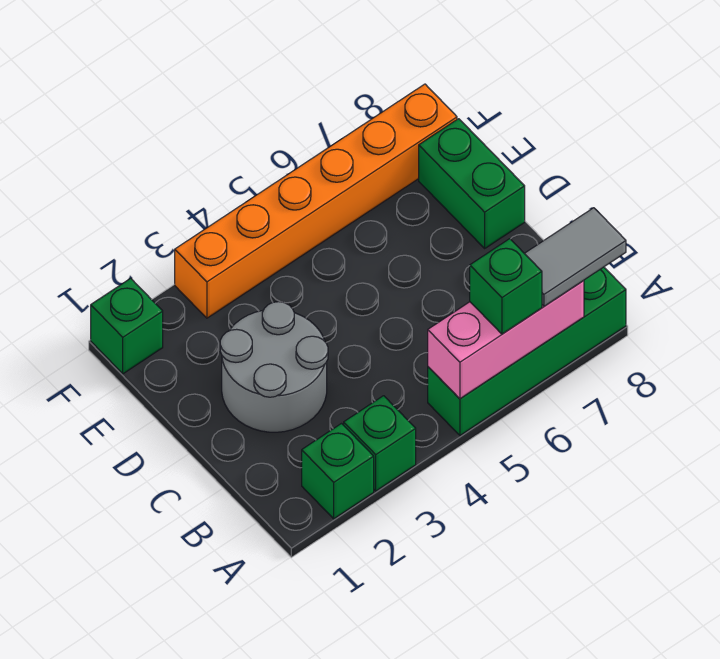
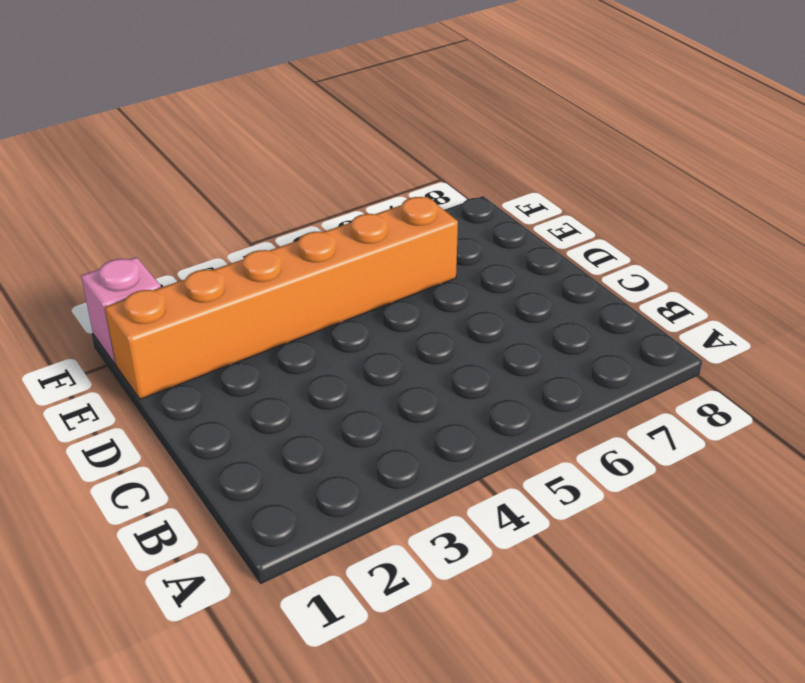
orange brick E1:E6 level 1 -> orange brick F3:F8 level 1
pink brick F1 level 1 -> green brick F1 level 1
none -> green brick A2 level 1
none -> green brick A3 level 1

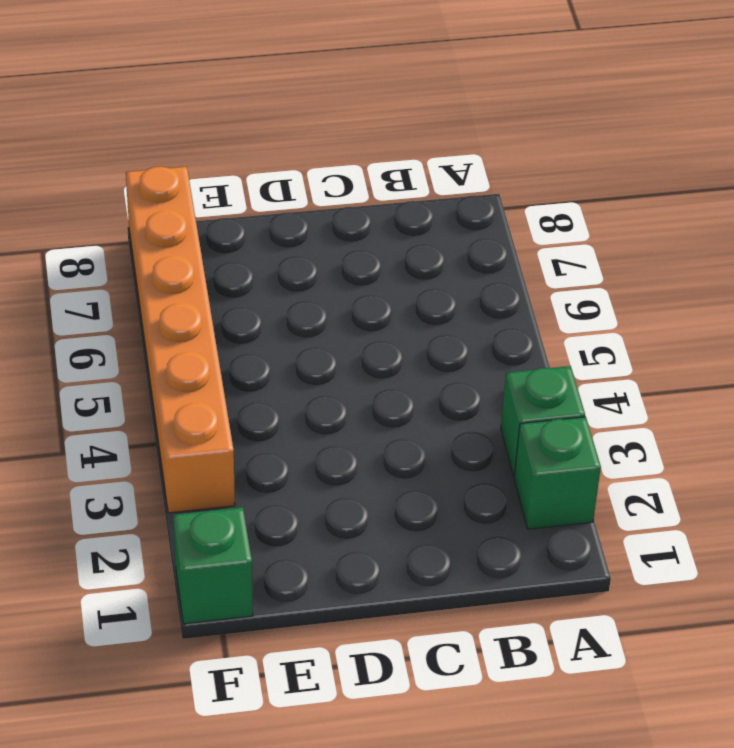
none -> green brick A5:A8 level 1
none -> grey round brick C2:D3 level 1

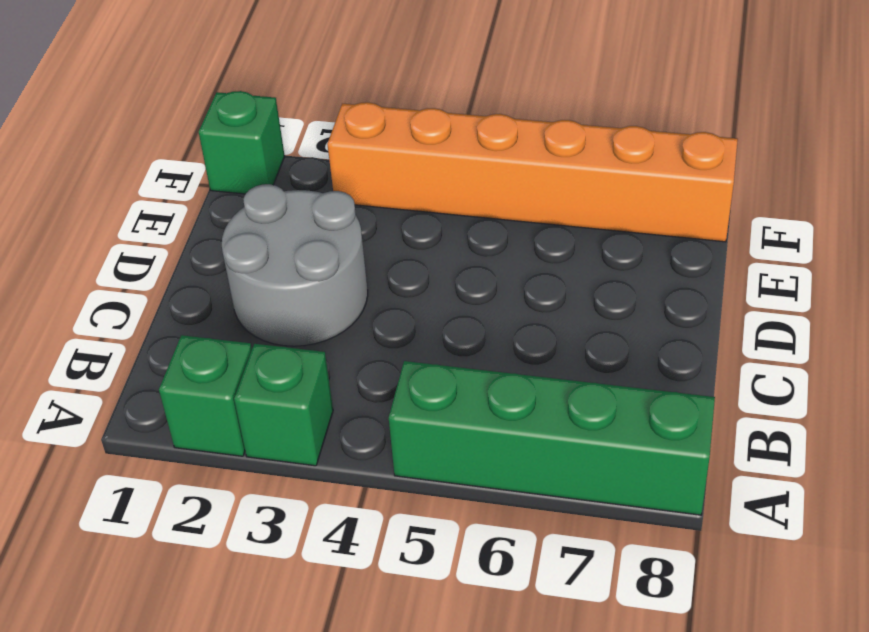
none -> green brick D8:E8 level 1
none -> pink brick A5:A7 level 2

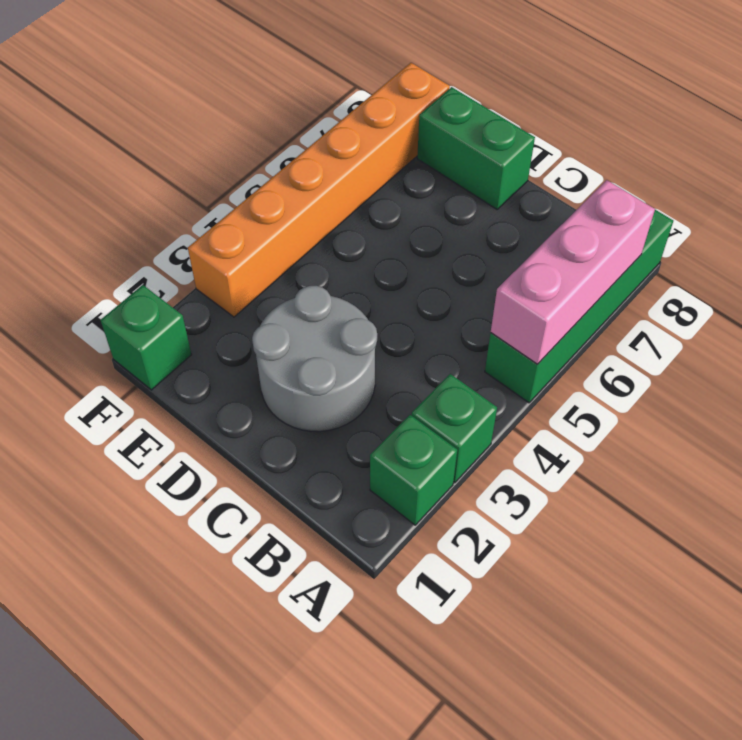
none -> green brick A6 level 3
none -> grey tile A7:A8 level 3

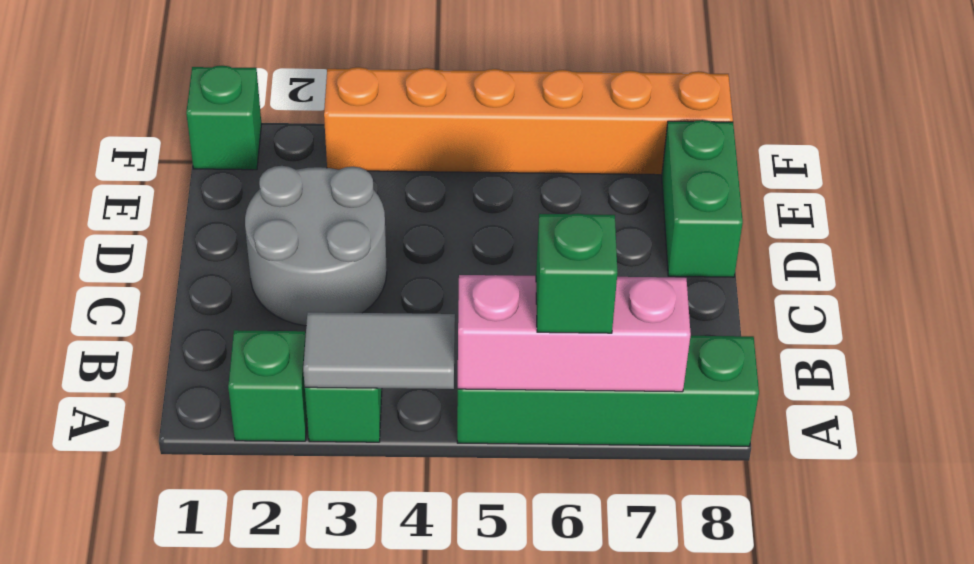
grey tile A3:A4 level 2 -> grey tile A7:A8 level 3

